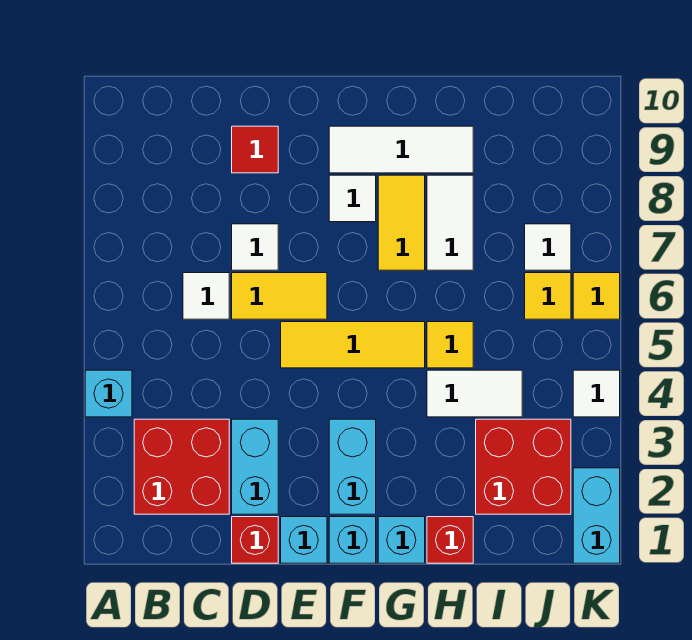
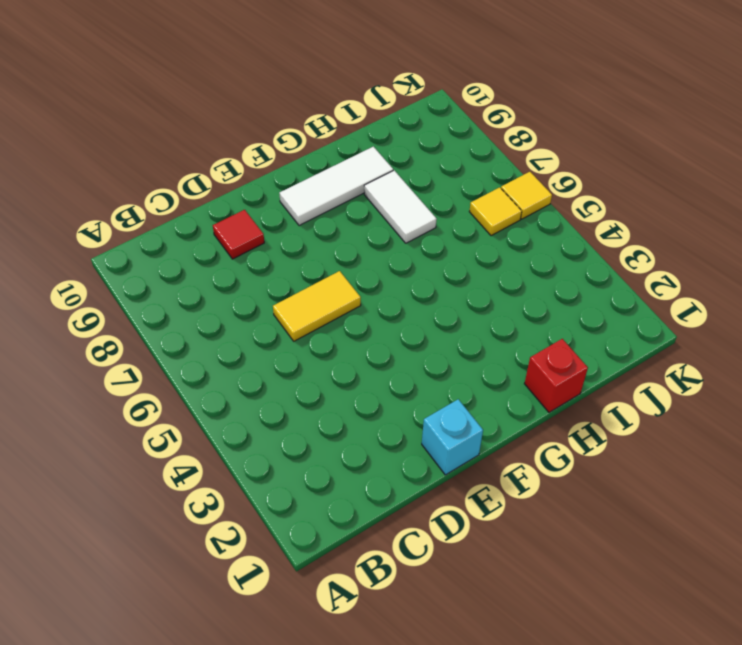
none -> cyan brick A4 level 1
none -> red brick B2:C3 level 1
none -> white tile C6 level 1

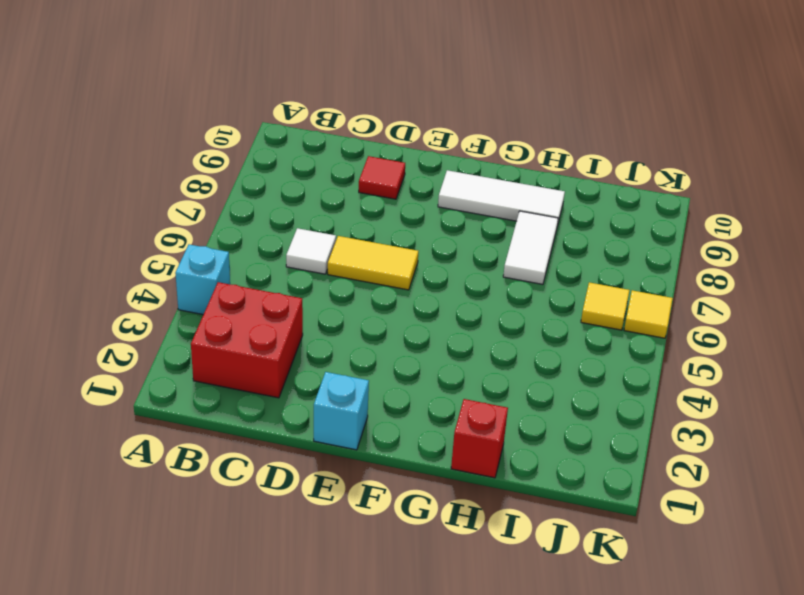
none -> red brick D1 level 1
none -> cyan brick D2:D3 level 1
none -> white tile D7 level 1

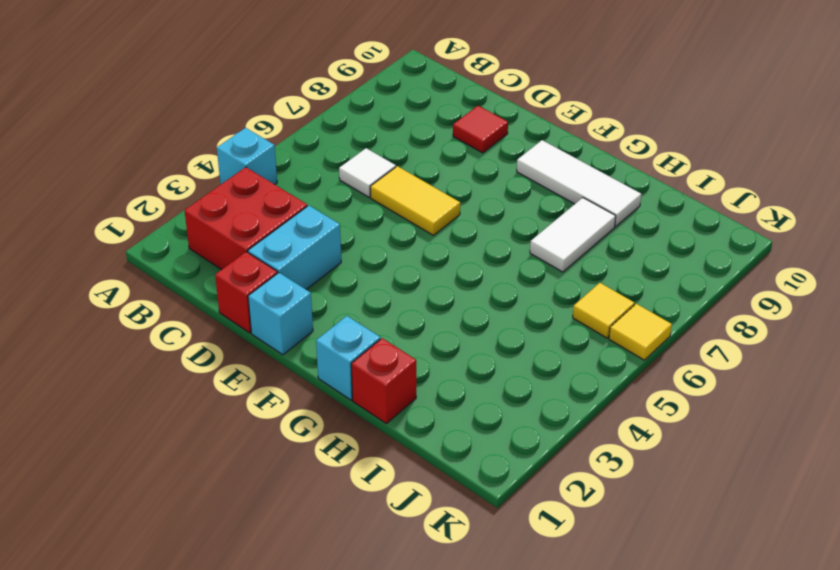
none -> white tile D7 level 1
none -> yellow tile E5:G5 level 1
none -> cyan brick F1 level 1

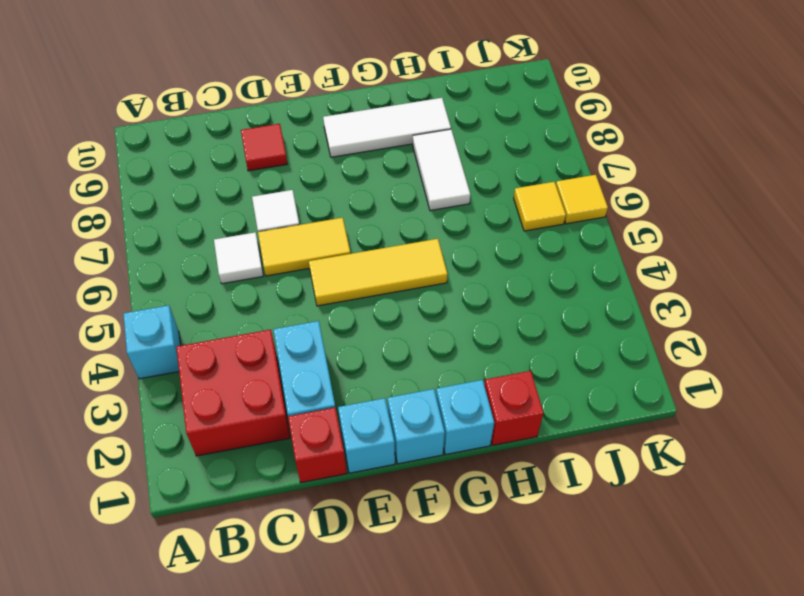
none -> cyan brick F2:F3 level 1
none -> white tile F8 level 1
none -> yellow tile G7:G8 level 1

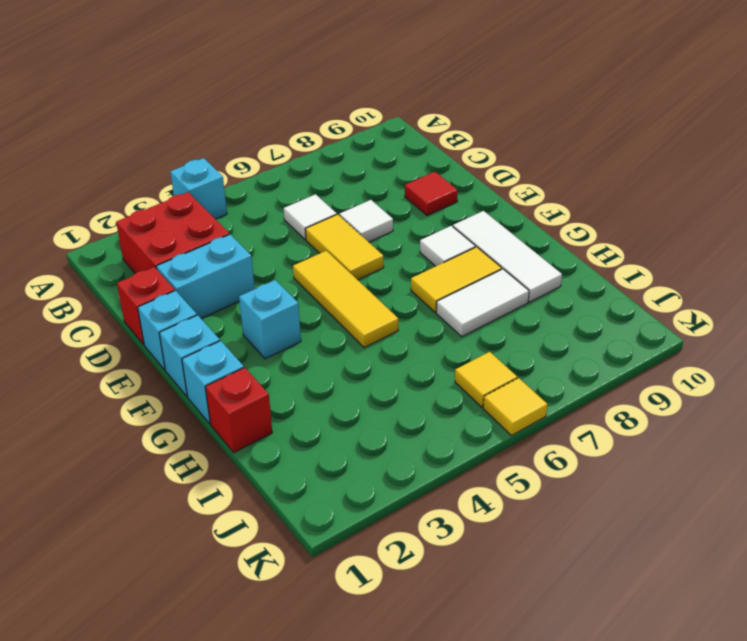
cyan brick F3 level 1 -> cyan brick F2:F3 level 1
none -> white tile H4:I4 level 1
none -> yellow tile H5 level 1
none -> red brick I2:J3 level 1

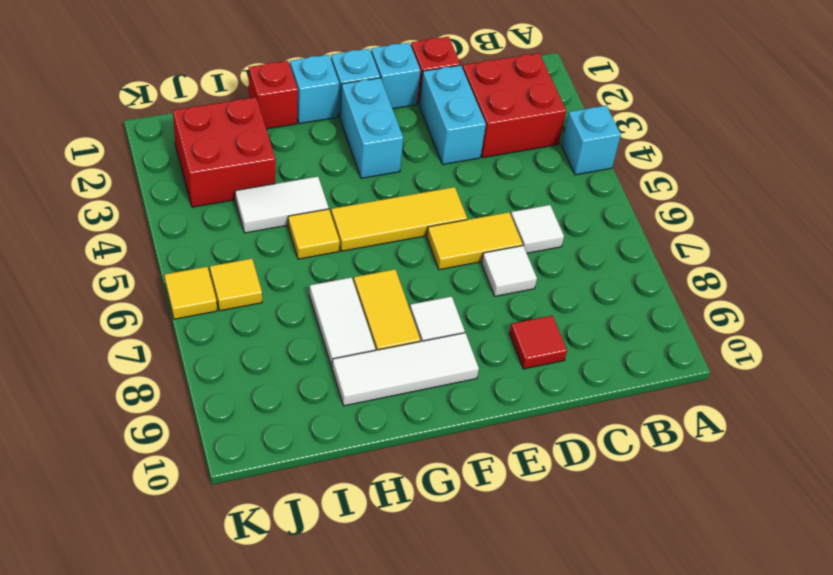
none -> white tile J7 level 1
none -> cyan brick K1:K2 level 1
none -> white tile K4 level 1

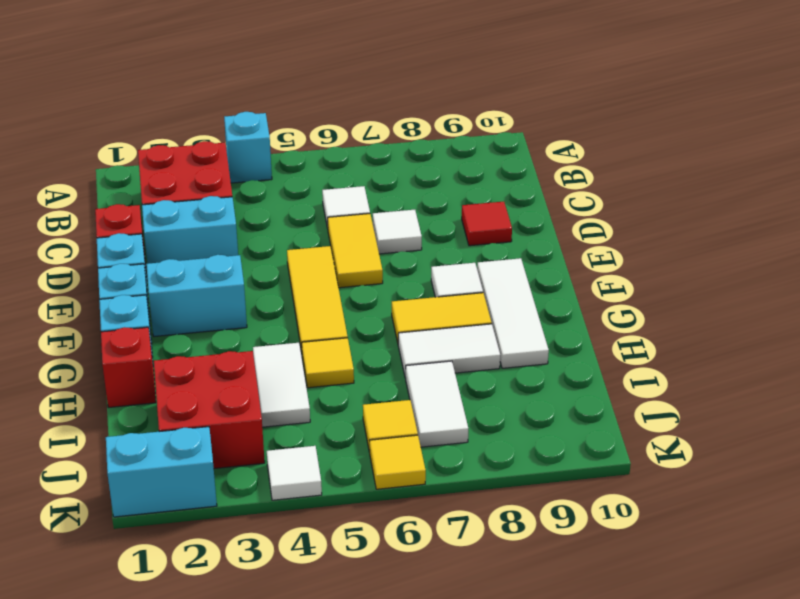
white tile I7:J7 level 1 -> white tile J7 level 1

